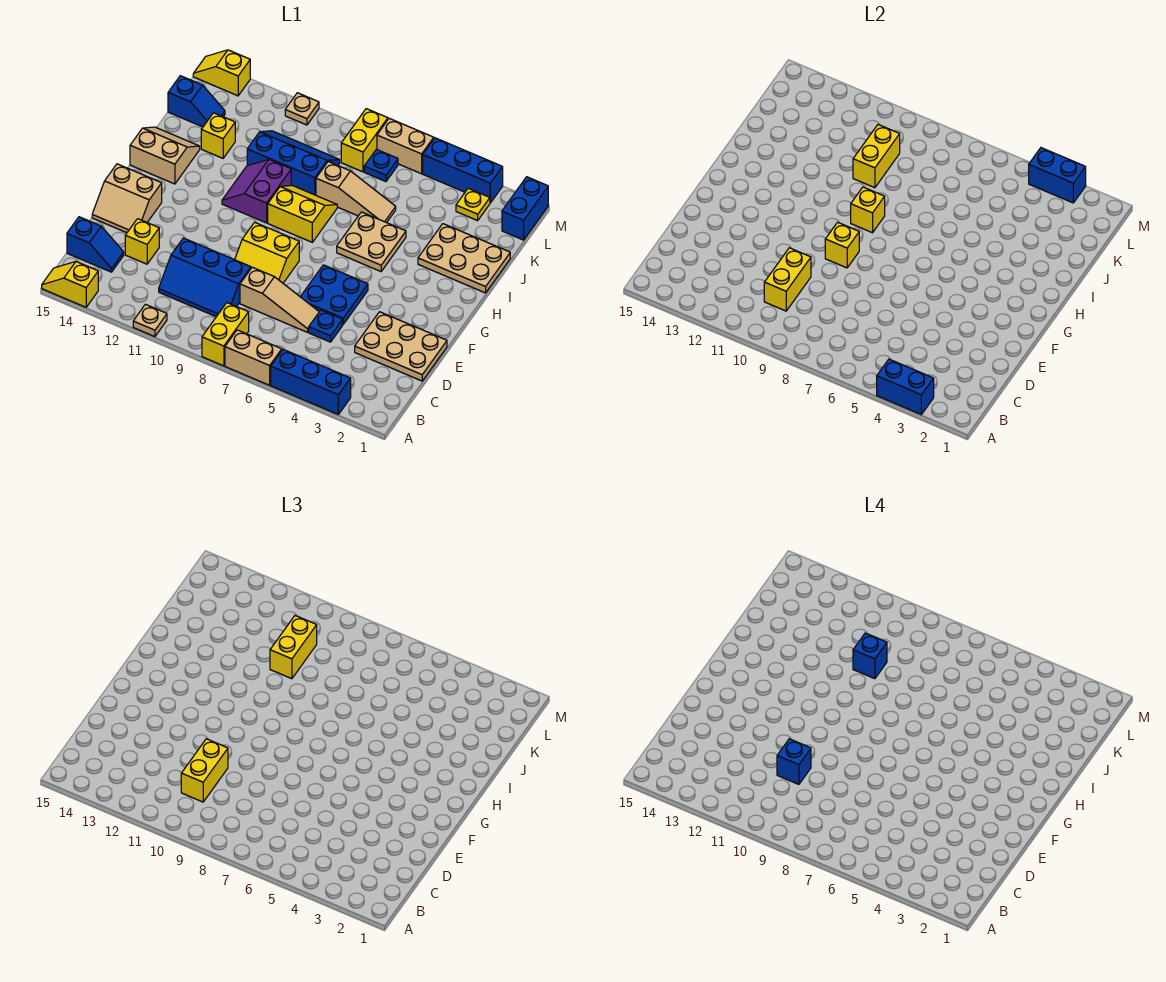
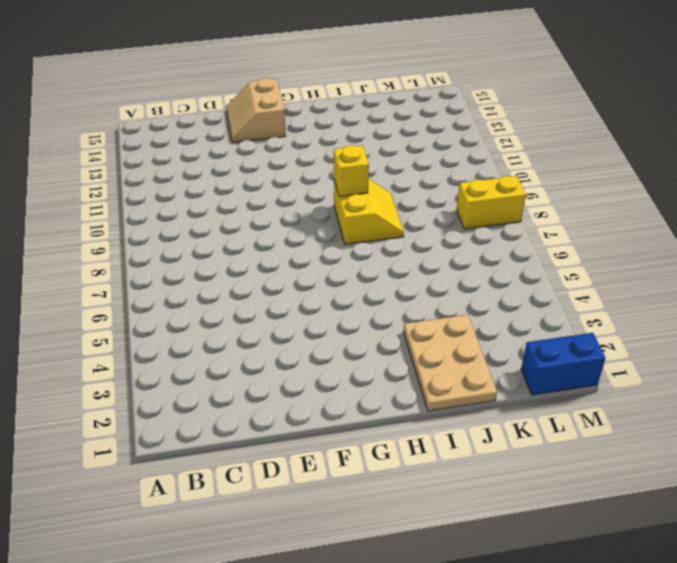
none -> blue brick A3:A5 level 1
none -> tan brick A6:A7 level 1
none -> yellow brick A8:B8 level 1
none -> tan plate A11 level 1

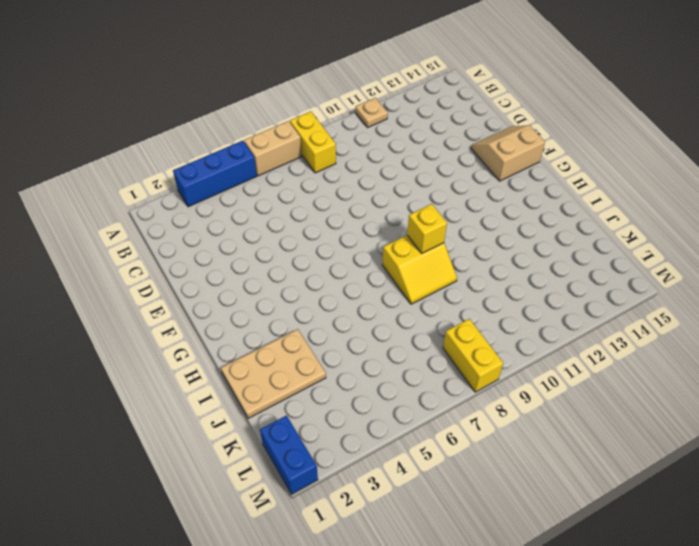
none -> yellow slope A14:A15 level 1 top 14
none -> blue slope C9:D11 level 1 top D
none -> blue slope C14:C15 level 1 top 15
none -> tan plate D1:E3 level 1

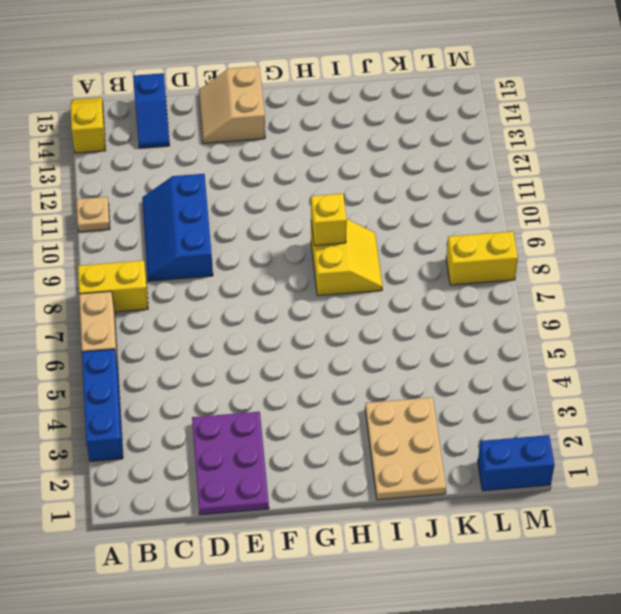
purple plate D1:E3 level 1 -> tan plate D1:E3 level 1
none -> blue plate D5 level 1
none -> tan slope D6:D8 level 1 top 8
none -> yellow brick D13 level 1
none -> blue plate E5:F6 level 1

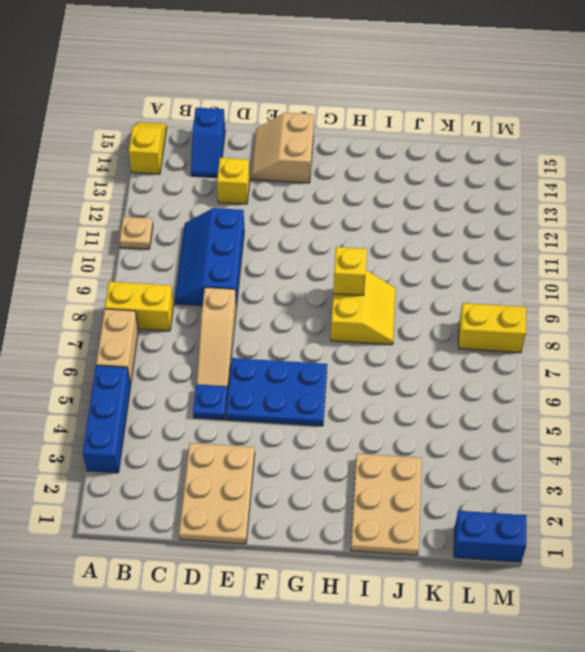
blue plate E5:G6 level 1 -> blue plate E5:F6 level 1
none -> yellow slope E8:F9 level 1 top F
none -> tan plate H5:I6 level 1
none -> purple slope H10:I11 level 1 top 10
none -> tan slope H14:I15 level 1 top H

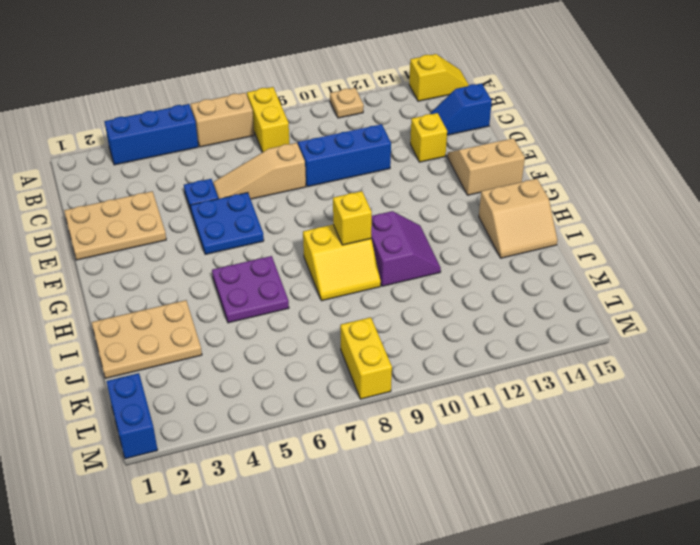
purple plate H5:I6 level 1 -> tan plate H5:I6 level 1
none -> yellow slope E8:F9 level 1 top F
none -> tan slope J6:J8 level 1 top 8
none -> blue slope J9:K11 level 1 top J
none -> yellow brick J13 level 1

